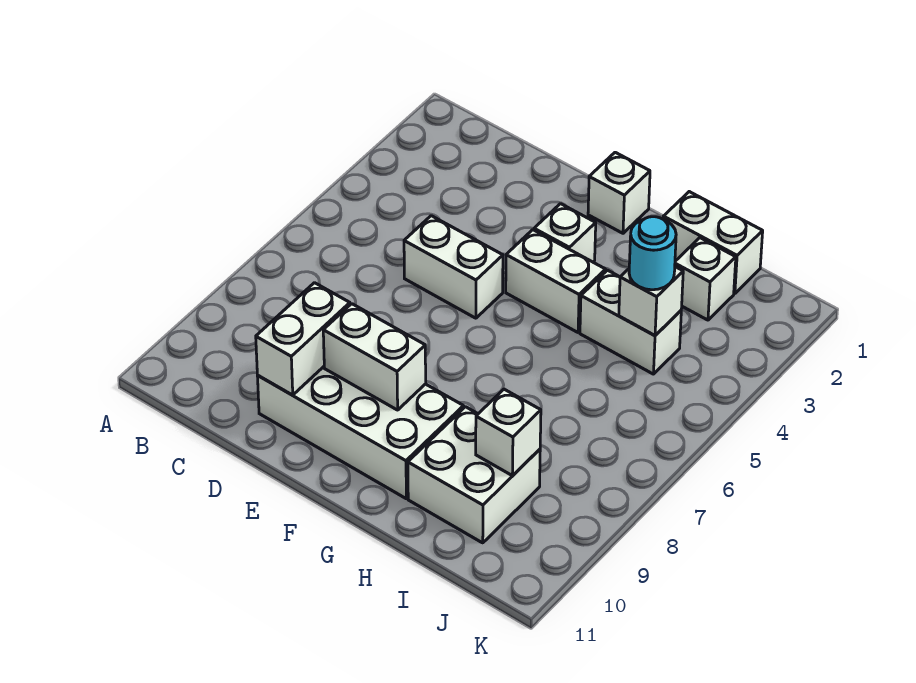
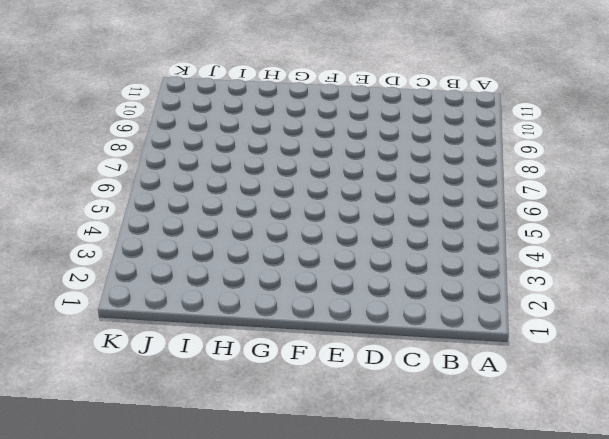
none -> white brick D5:E5 level 1
none -> white brick D9:G10 level 1
none -> white brick F1 level 1

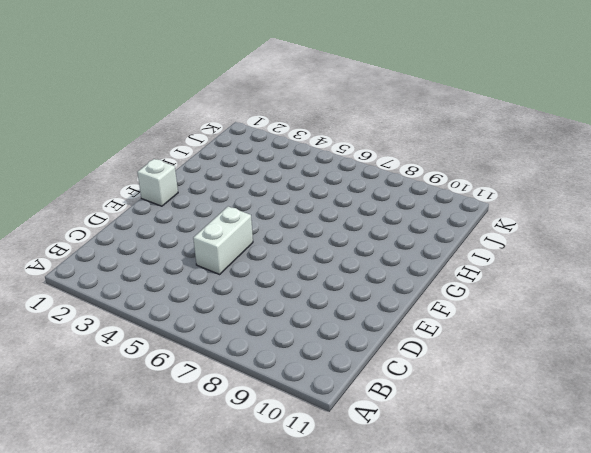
none -> white brick D9:G10 level 1
none -> white brick F3 level 1
none -> white brick F4:G4 level 1

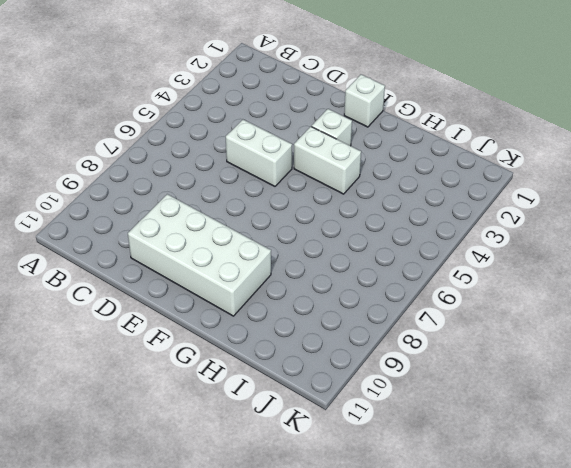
none -> white brick H1:I1 level 1
none -> white brick H4:I4 level 1
none -> white brick H9:I10 level 1

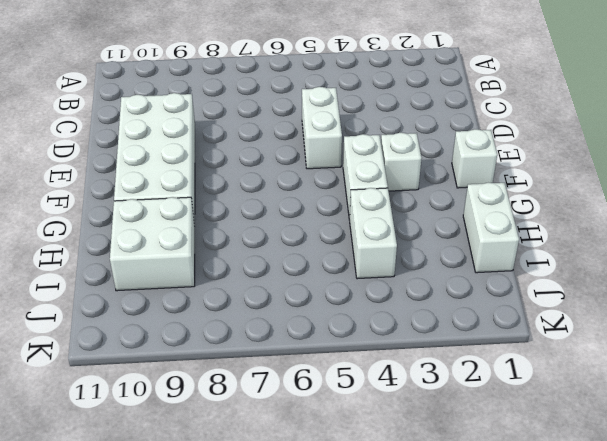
none -> white brick I2 level 1
none -> white brick D9:D10 level 2
none -> white brick E9:F9 level 2

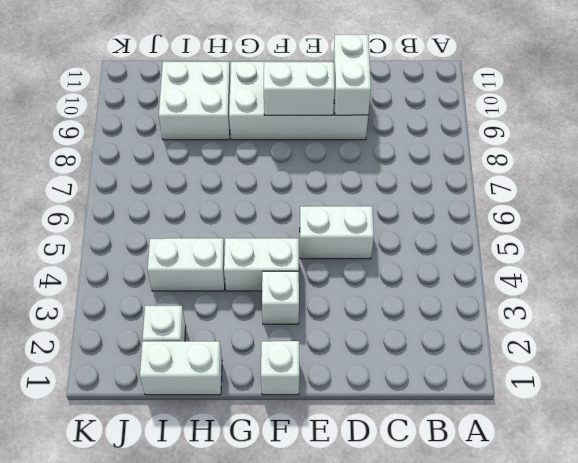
none -> white brick I4 level 2
none -> white brick I9 level 2
none -> cyan round brick I4 level 3

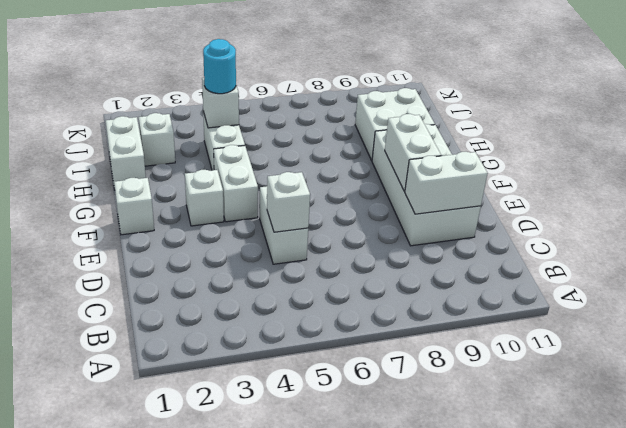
white brick D5 level 2 -> white brick I9 level 2

